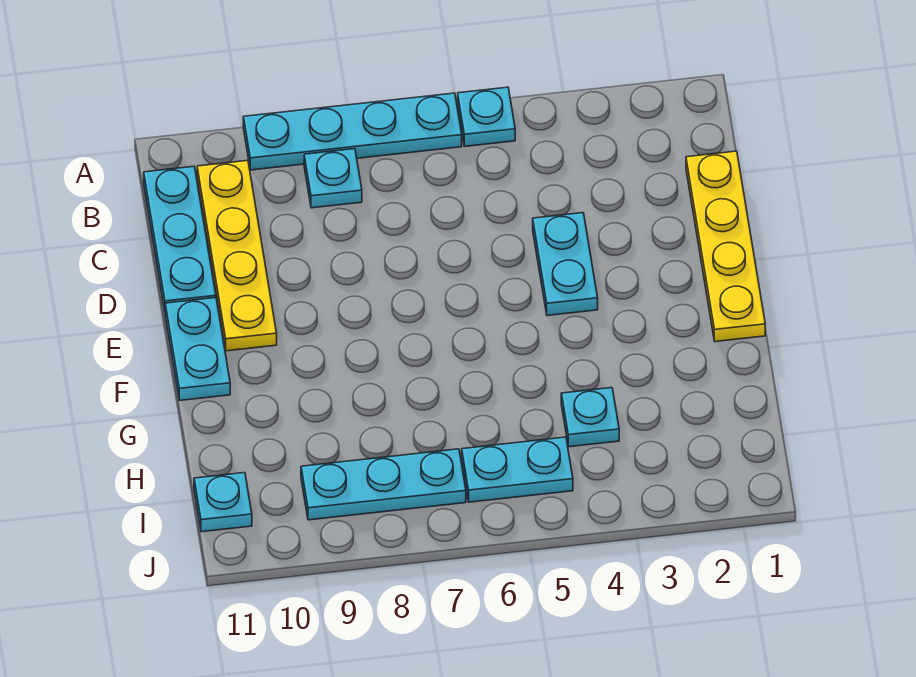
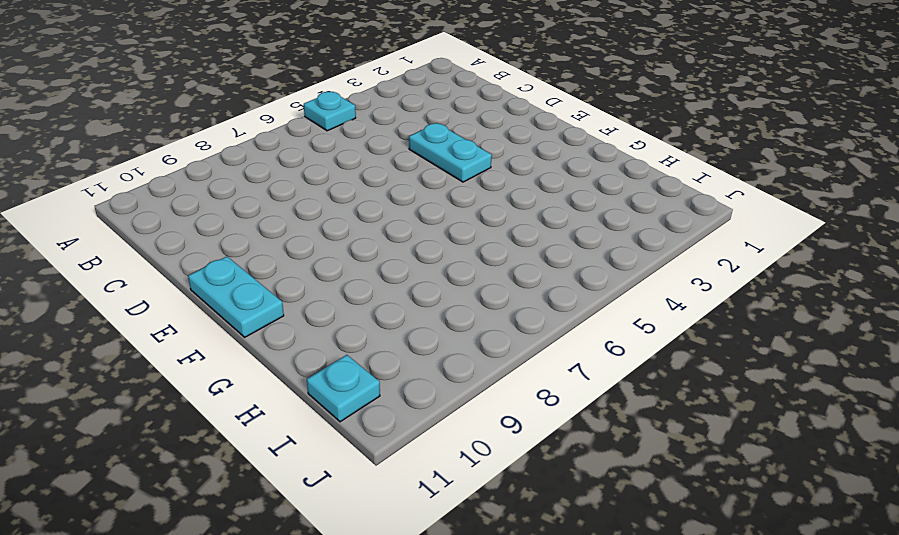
none -> cyan plate A6:A9 level 1
none -> cyan plate B8 level 1
none -> yellow plate B10:E10 level 1

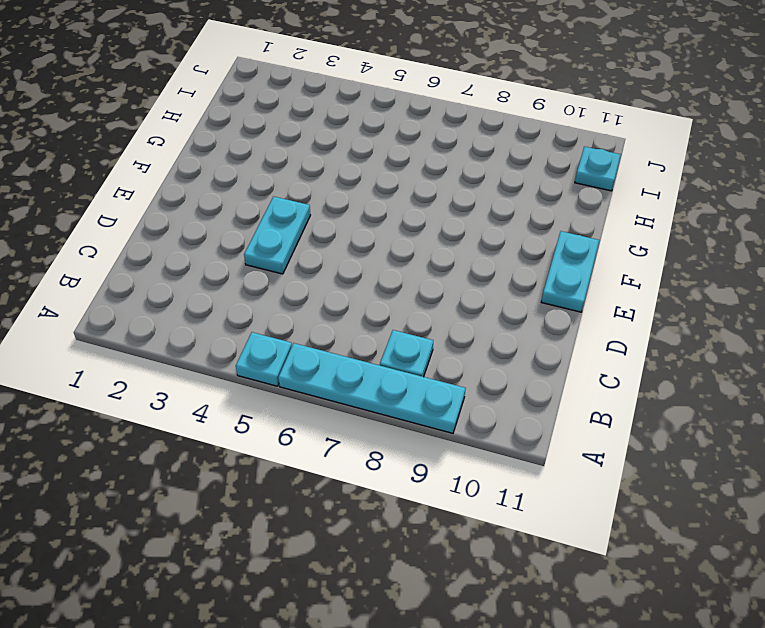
none -> yellow plate B10:E10 level 1
none -> cyan plate B11:D11 level 1
none -> yellow plate C1:F1 level 1

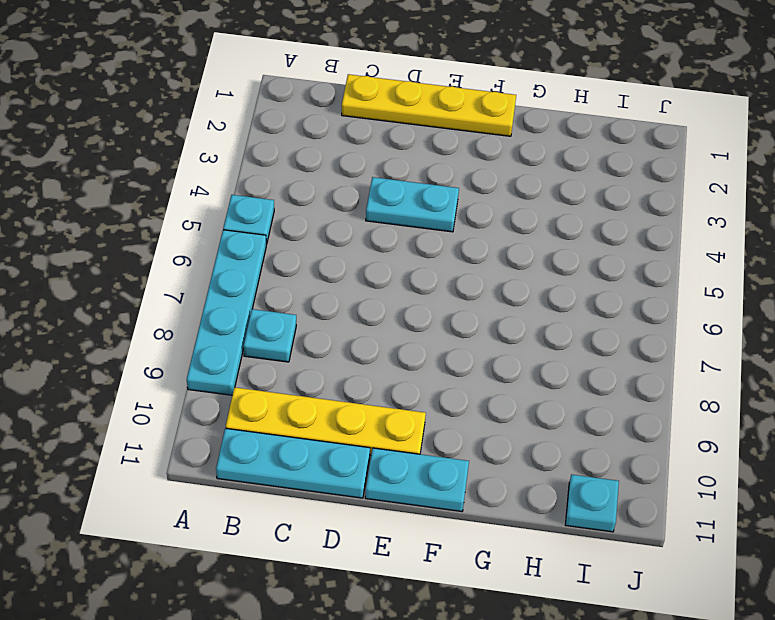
none -> cyan plate H4 level 1
none -> cyan plate I5:I6 level 1
none -> cyan plate I7:I9 level 1

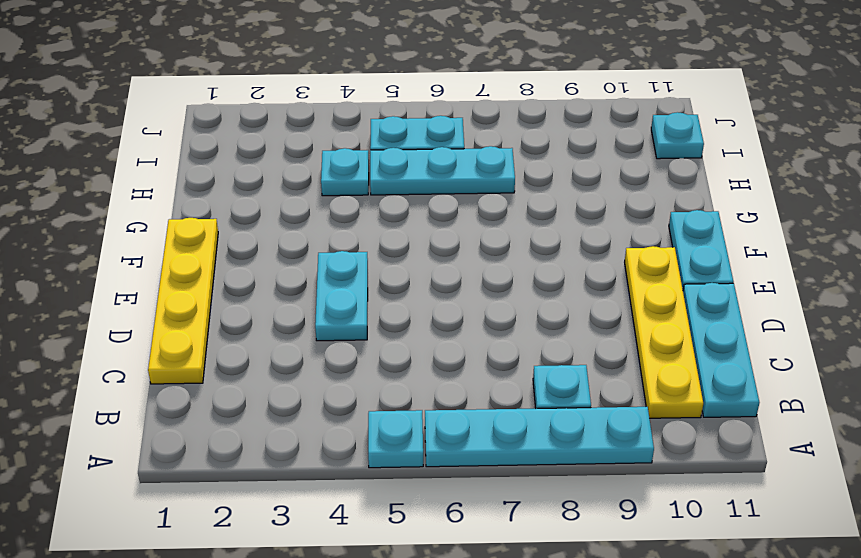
cyan plate H5:H7 level 1 -> cyan plate I7:I9 level 1

